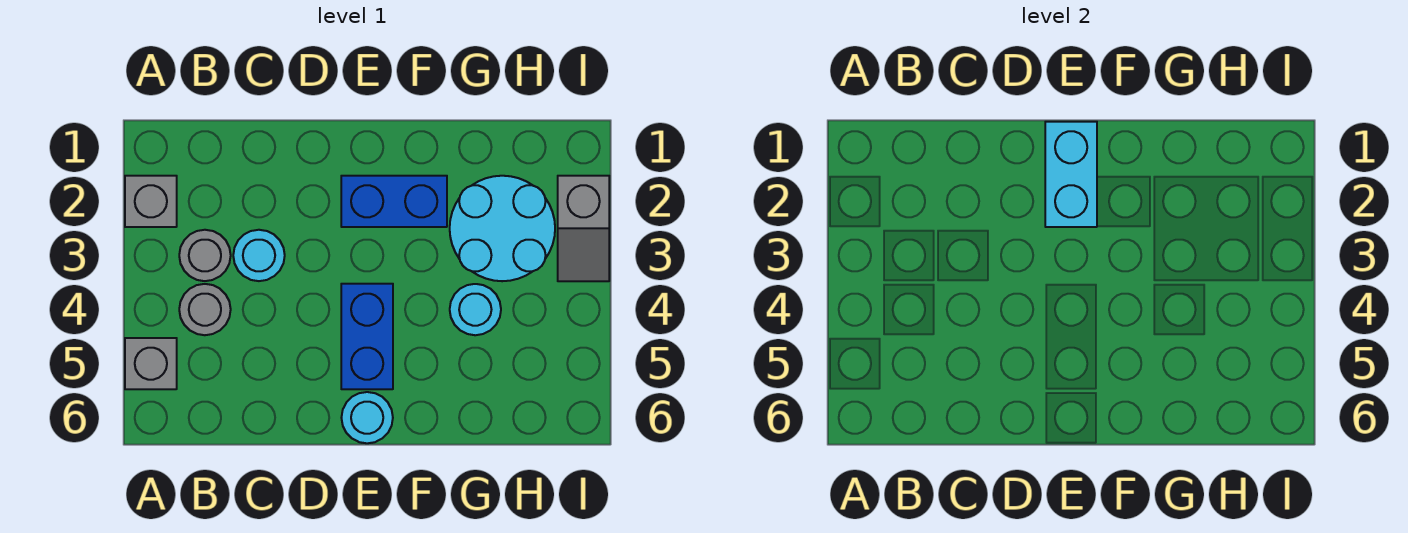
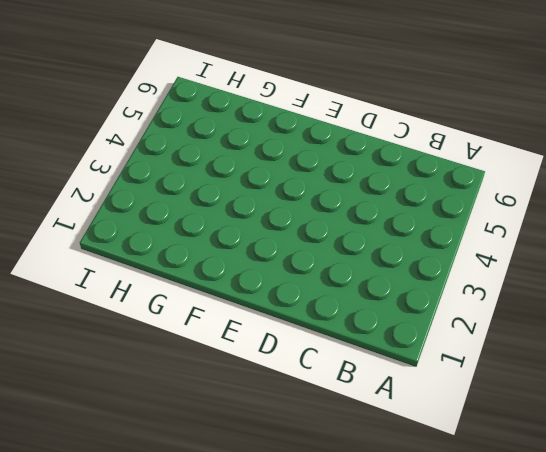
none -> grey brick A2 level 1
none -> grey brick A5 level 1
none -> grey round brick B3 level 1

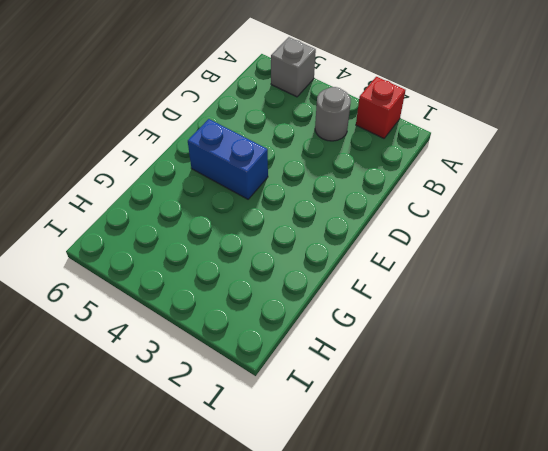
red brick A2 level 1 -> grey brick A2 level 1
none -> grey round brick B4 level 1
none -> cyan round brick C3 level 1
none -> blue brick E2:F2 level 1

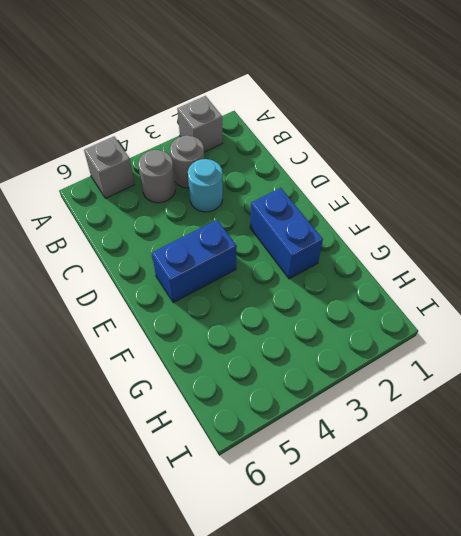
none -> cyan round brick E6 level 1
none -> cyan round brick G2:H3 level 1
none -> cyan round brick G4 level 1

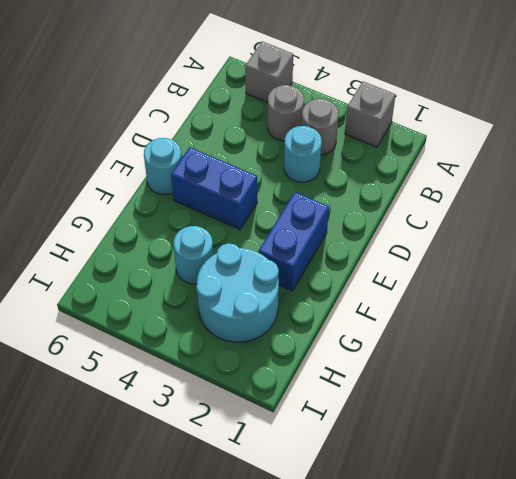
none -> grey slope I2:I3 level 1 top 2
none -> cyan brick E1:E2 level 2

